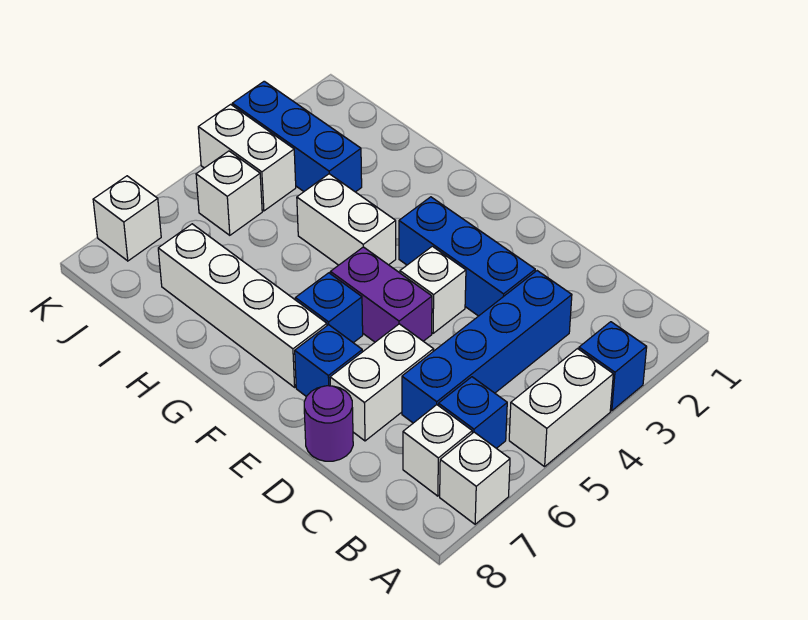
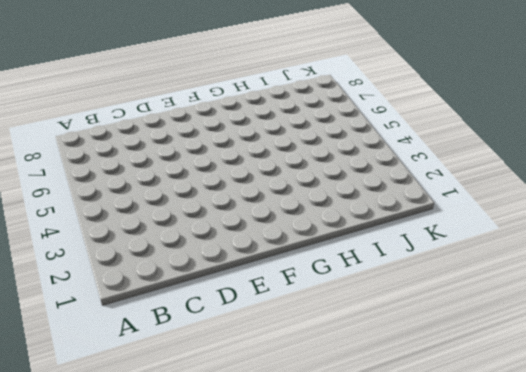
none -> blue brick A3 level 1
none -> white brick A4:A5 level 1
none -> white brick A7 level 1

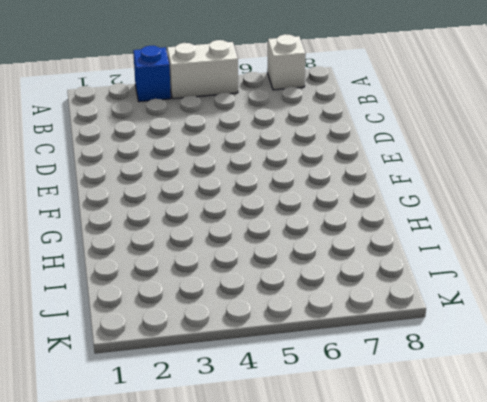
none -> blue brick B6 level 1
none -> white brick B7 level 1
none -> blue brick C3:C6 level 1

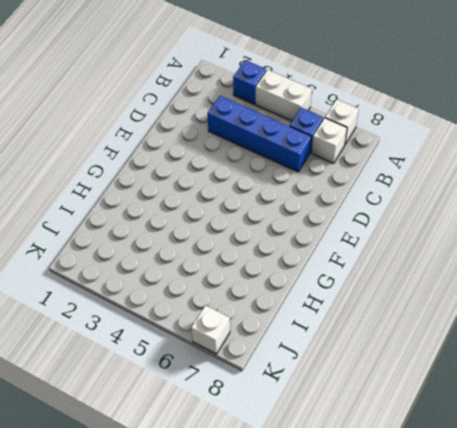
none -> blue brick D3:F3 level 1
none -> white brick D6:D7 level 1
none -> purple round brick D8 level 1

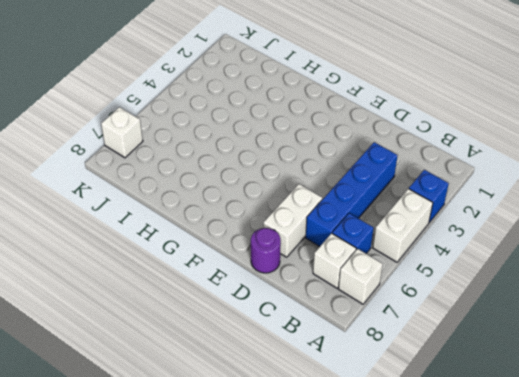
none -> blue brick D3:F3 level 1
none -> white brick E4 level 1
none -> purple brick E5:F5 level 1

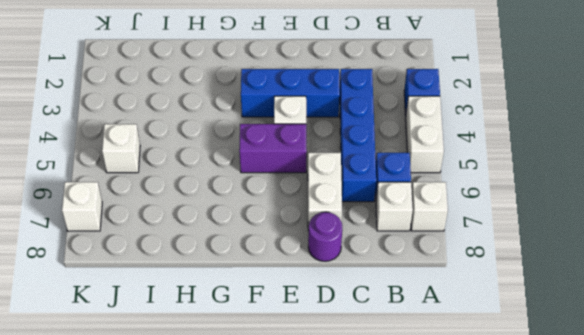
none -> blue brick E7 level 1
none -> blue brick F6 level 1
none -> white brick F7:I7 level 1

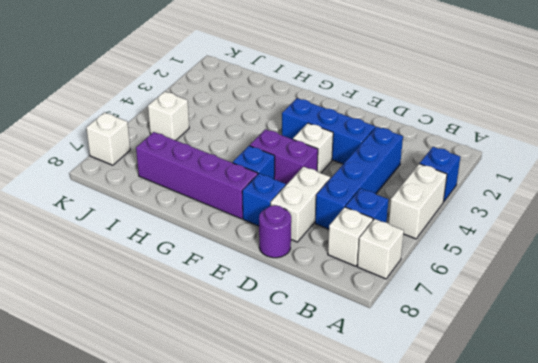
purple brick F7:I7 level 1 -> white brick F7:I7 level 1
none -> white brick G4:H4 level 1
none -> blue brick I3:K3 level 1
none -> white brick J4:K4 level 1

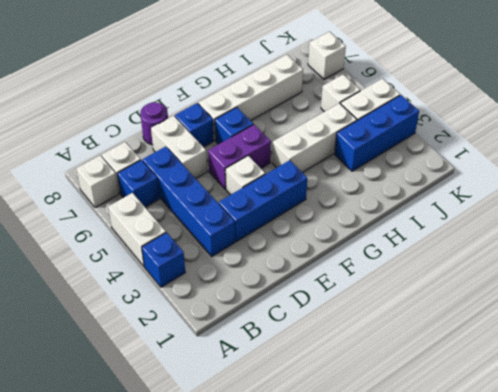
white brick G4:I4 level 1 -> white brick G4:H4 level 1

